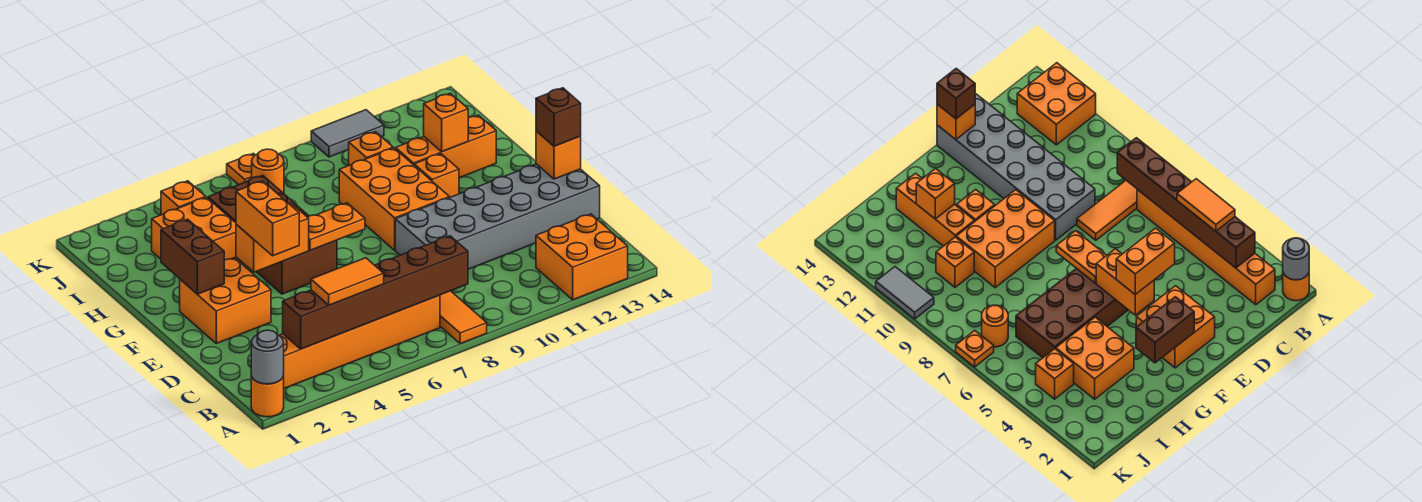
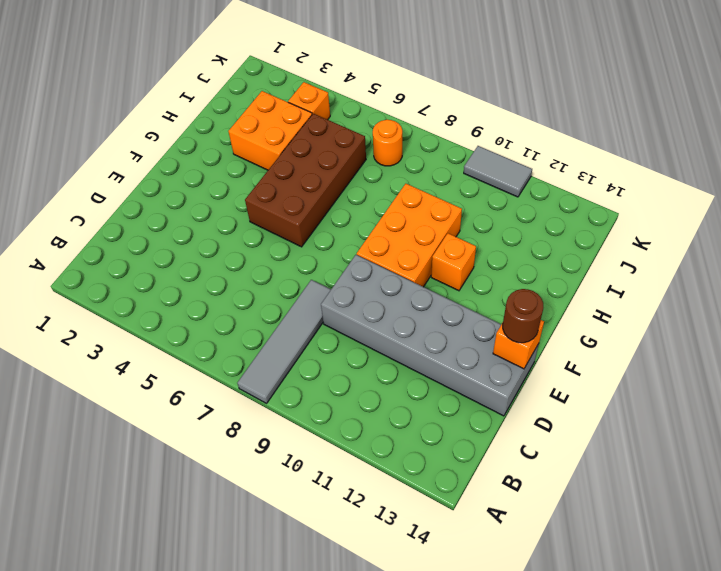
grey tile A8:D8 level 1 -> orange tile A8:D8 level 1
brown round brick E14 level 3 -> brown brick E14 level 3
none -> orange round brick A1 level 1
none -> orange brick A12:B13 level 1
none -> orange brick B2:B7 level 1

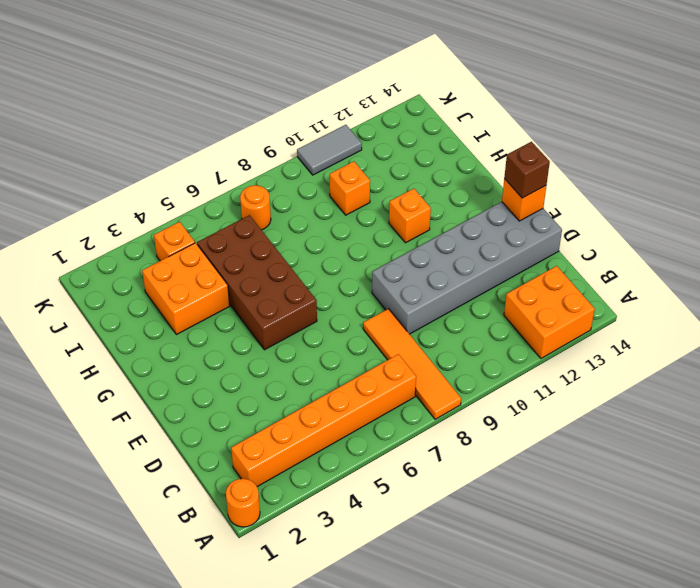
none -> orange brick E2:F3 level 1
none -> orange brick F9:H10 level 1
none -> orange brick H11:H13 level 1

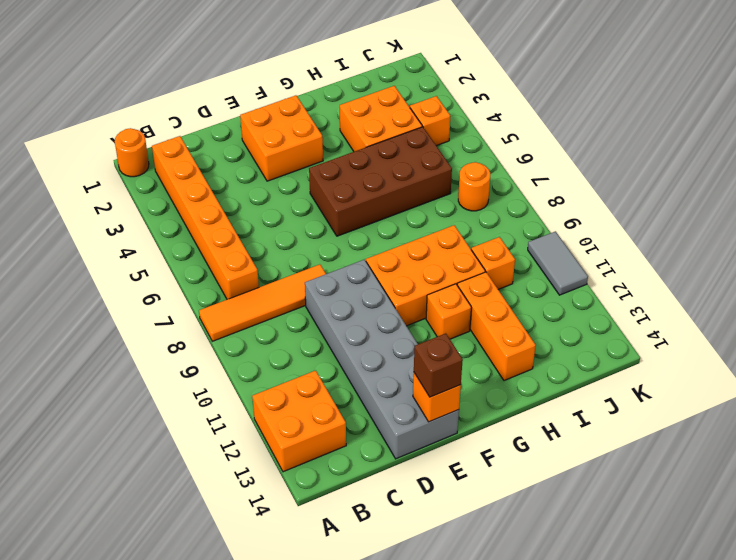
none -> orange plate K7 level 1
none -> grey round brick A1 level 2
none -> brown brick B3:B8 level 2

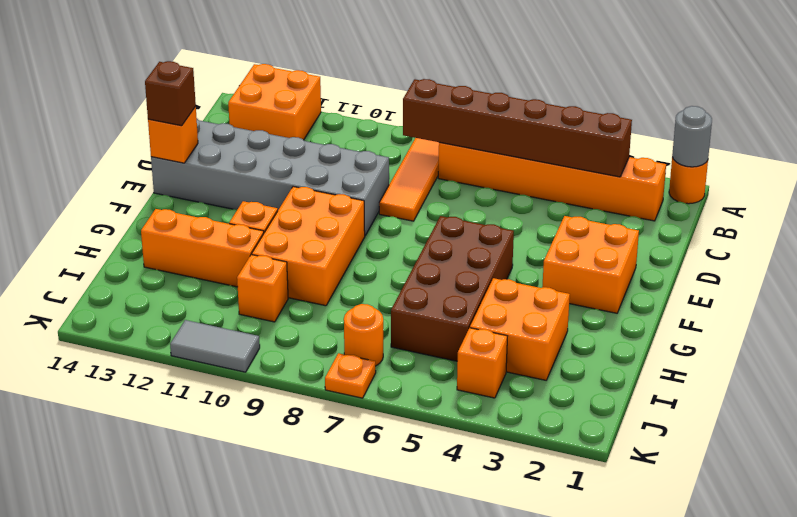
none -> brown brick F2:G2 level 2
none -> orange brick F4:F5 level 2
none -> orange plate F6:F7 level 2

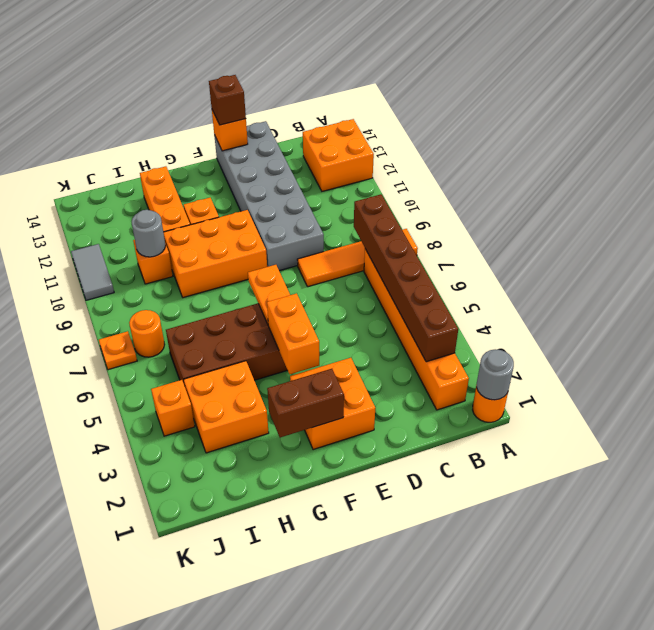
grey round brick I10 level 2 -> none
none -> orange brick H12 level 2
none -> orange tile B4:B5 level 3
none -> orange brick E4:F4 level 3

